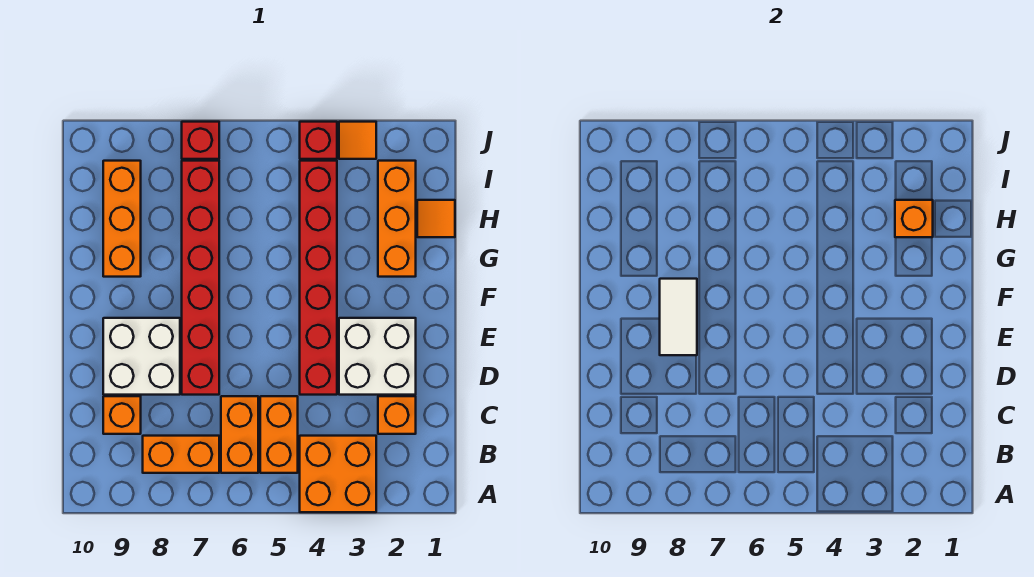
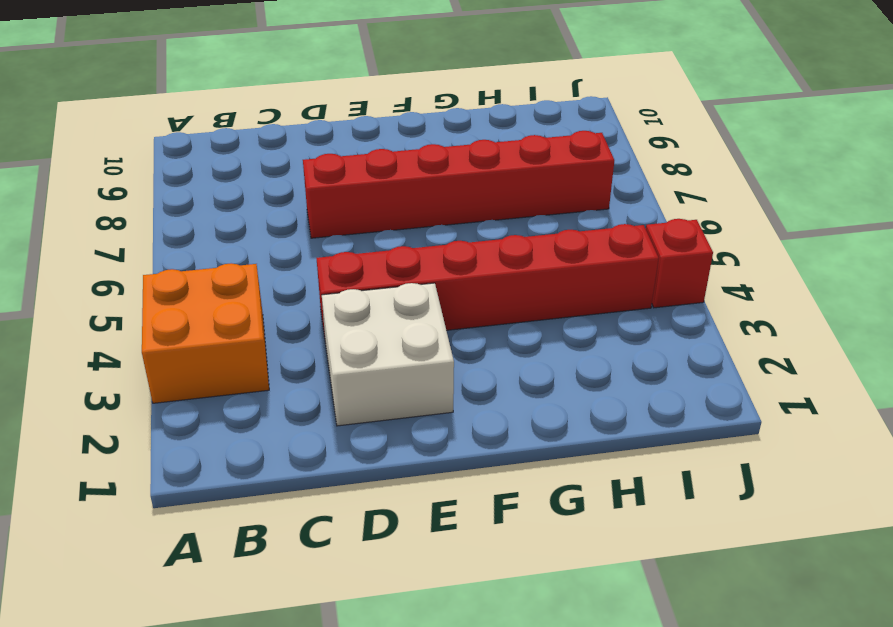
none -> orange brick B5:C5 level 1
none -> orange brick B6:C6 level 1
none -> orange brick B7:B8 level 1

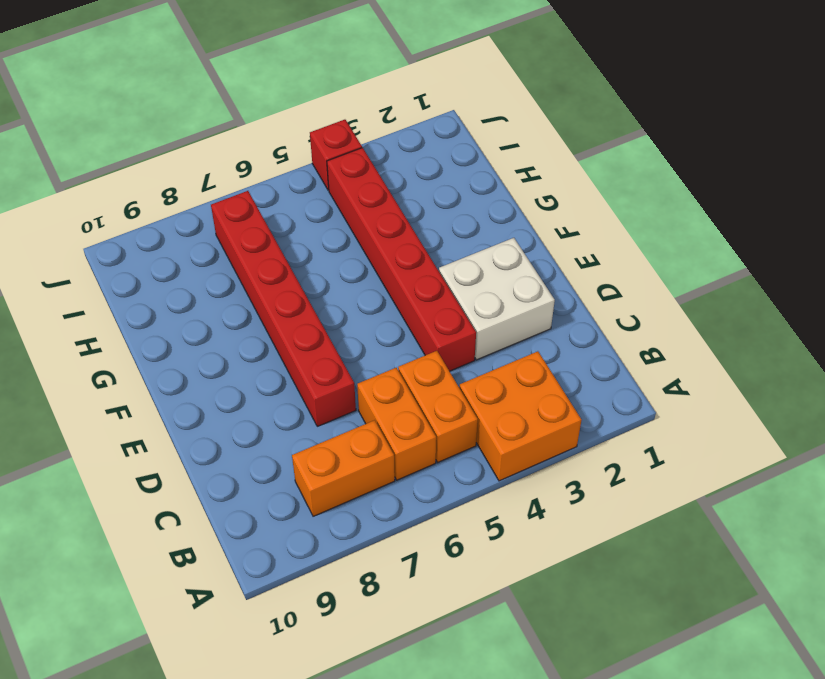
none -> orange brick C2 level 1
none -> orange brick C9 level 1
none -> white brick D8:E9 level 1

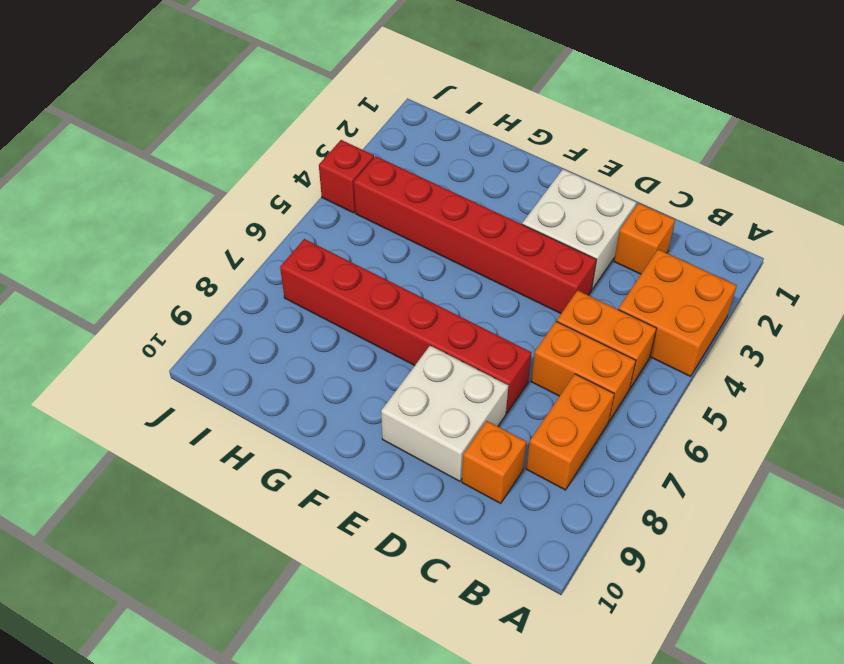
none -> orange brick G2:I2 level 1
none -> orange brick G9:I9 level 1
none -> orange tile H1 level 1

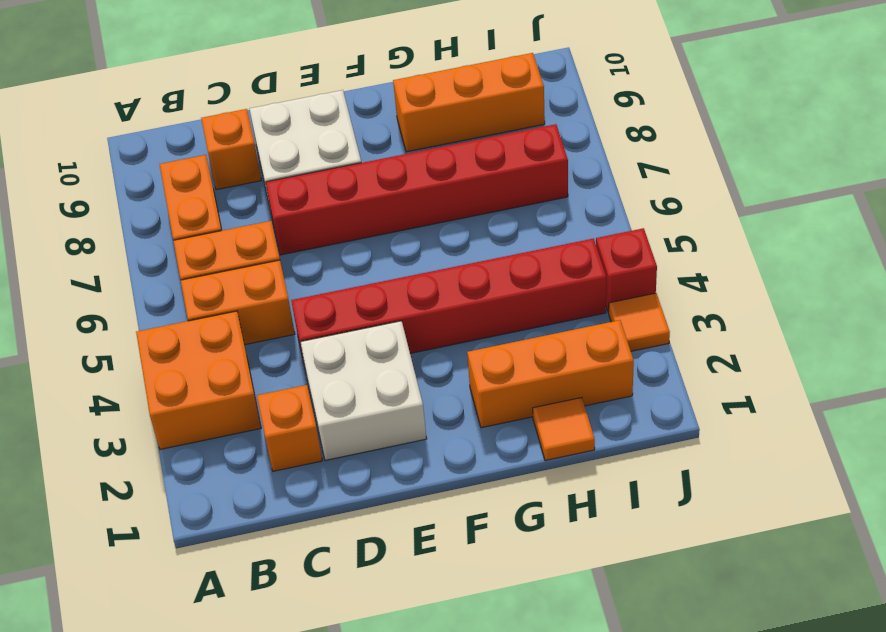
none -> red brick J7 level 1
none -> white tile E8:F8 level 2
none -> orange brick H2 level 2

